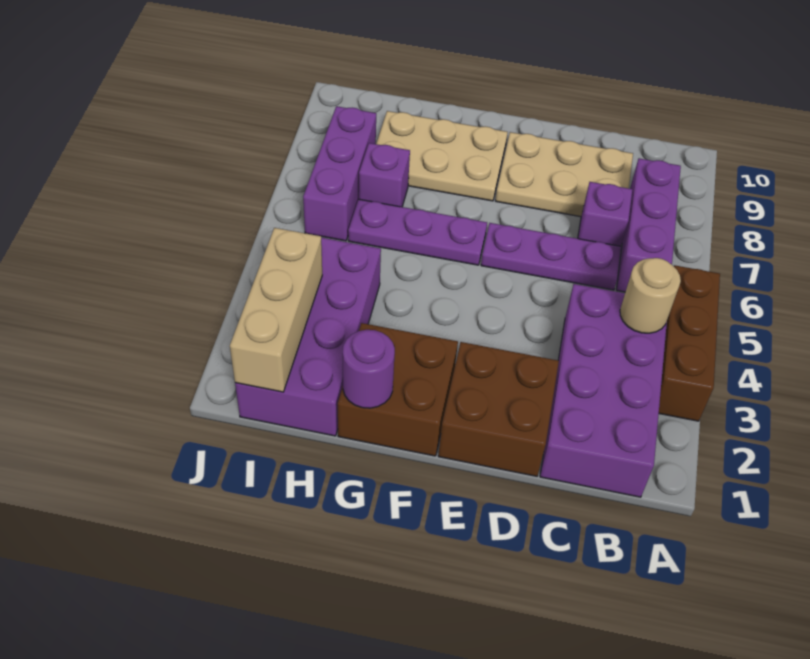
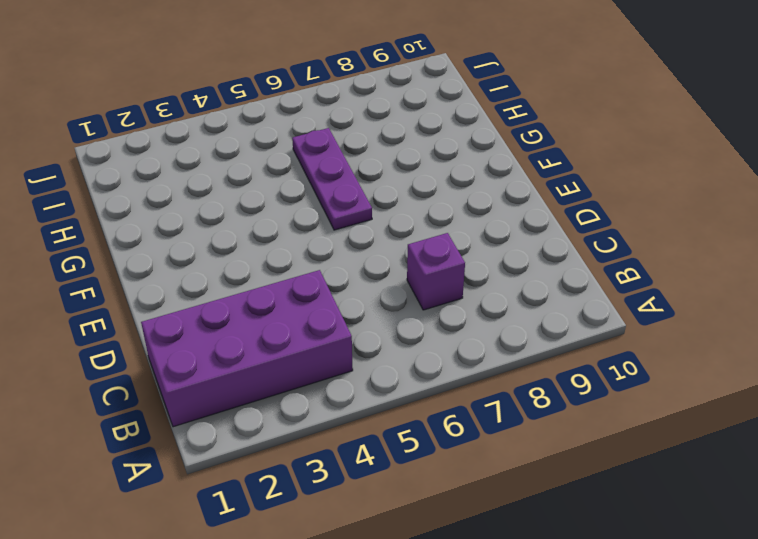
none -> brown brick A3:A5 level 1
none -> purple brick B6:B8 level 1
none -> purple plate C6:E6 level 1

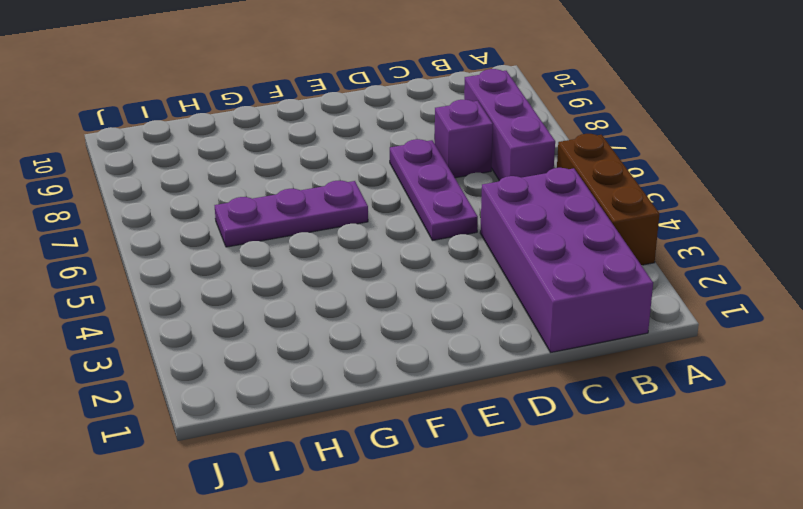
purple plate D5:D7 level 1 -> purple plate C6:E6 level 1
none -> tan plate C8:E9 level 1
none -> brown brick D1:E2 level 1
none -> brown brick F1:G2 level 1

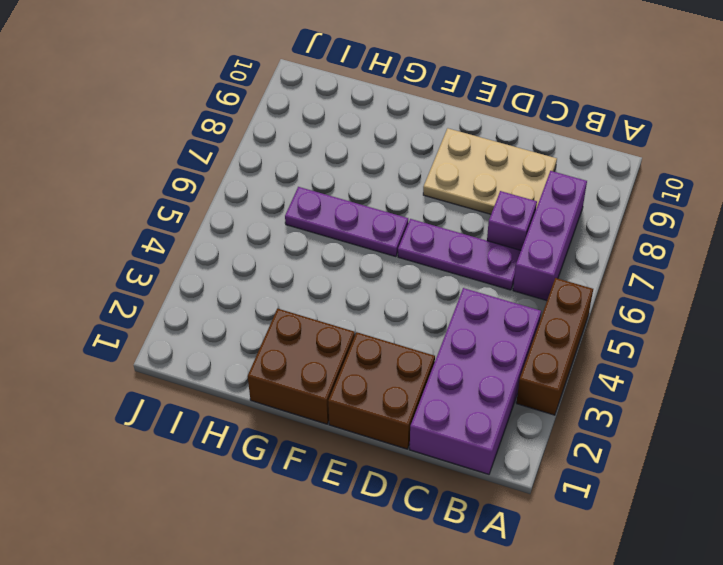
none -> tan plate F8:H9 level 1
none -> purple brick H1:I4 level 1
none -> purple brick H7 level 1

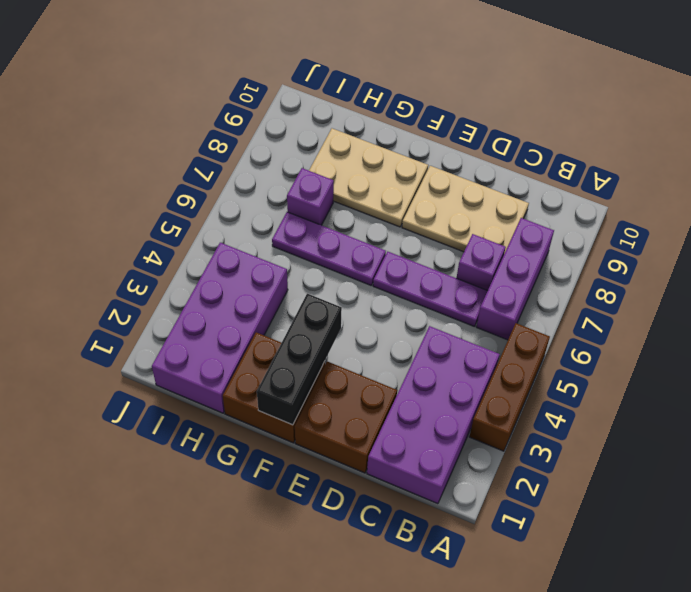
black brick F1:F3 level 2 -> none
none -> purple brick I6:I8 level 1
none -> tan round brick B4 level 2
none -> purple round brick G1 level 2

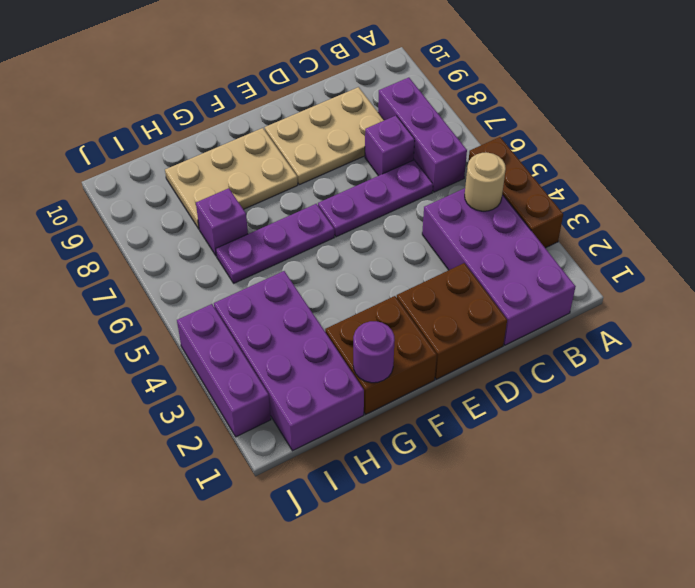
purple brick J2:J4 level 1 -> purple brick I6:I8 level 1
none -> tan brick I1:I3 level 2

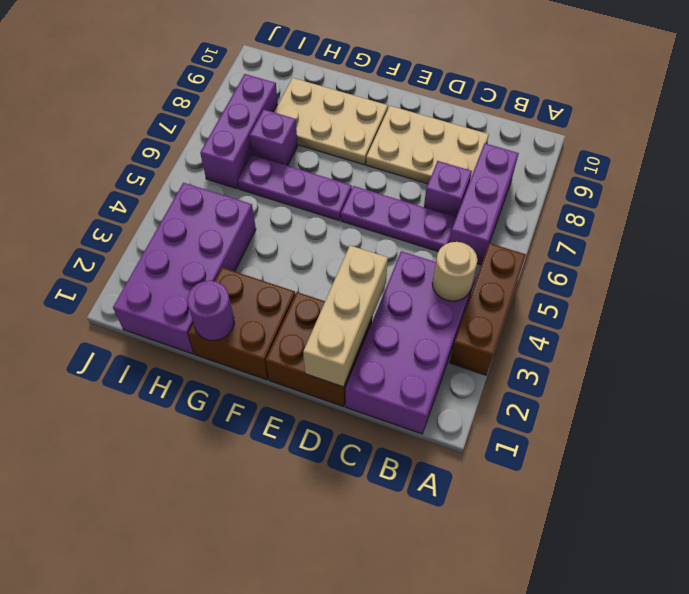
tan brick D1:D3 level 2 -> tan brick I1:I3 level 2

